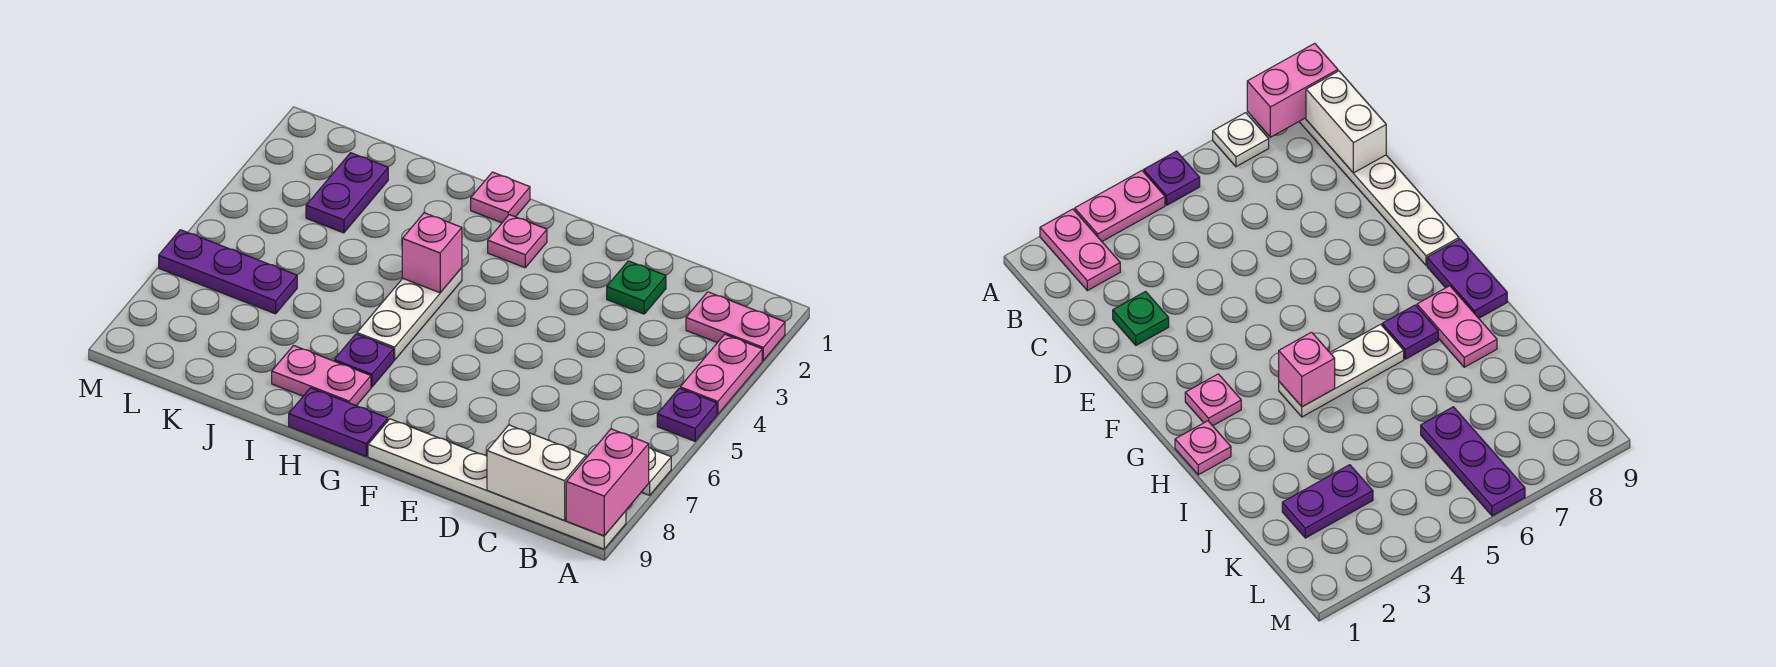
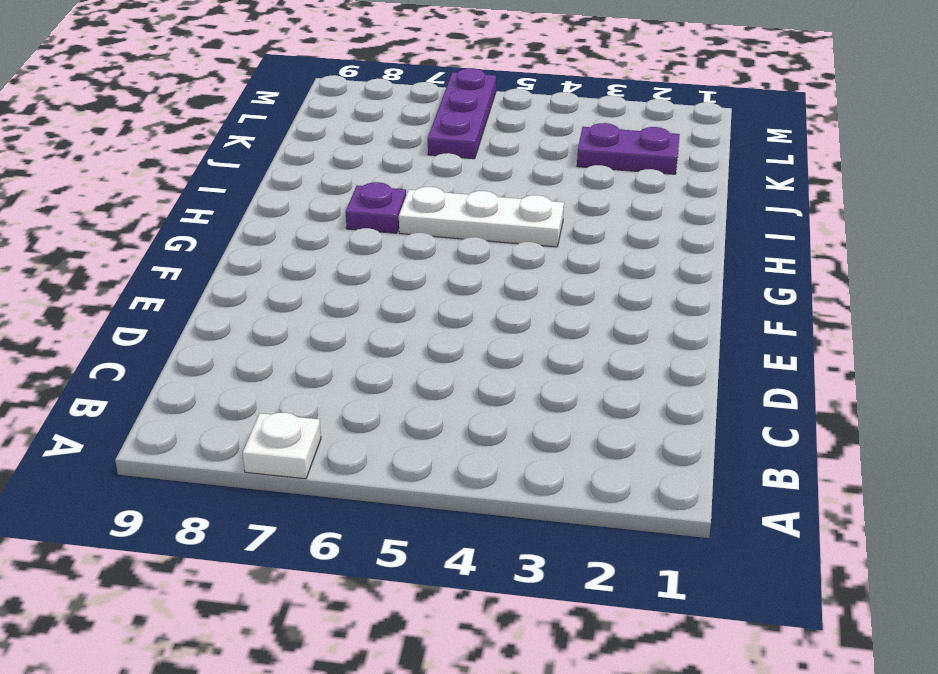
none -> pink plate A2:B2 level 1
none -> pink plate A3:A4 level 1
none -> purple plate A5 level 1

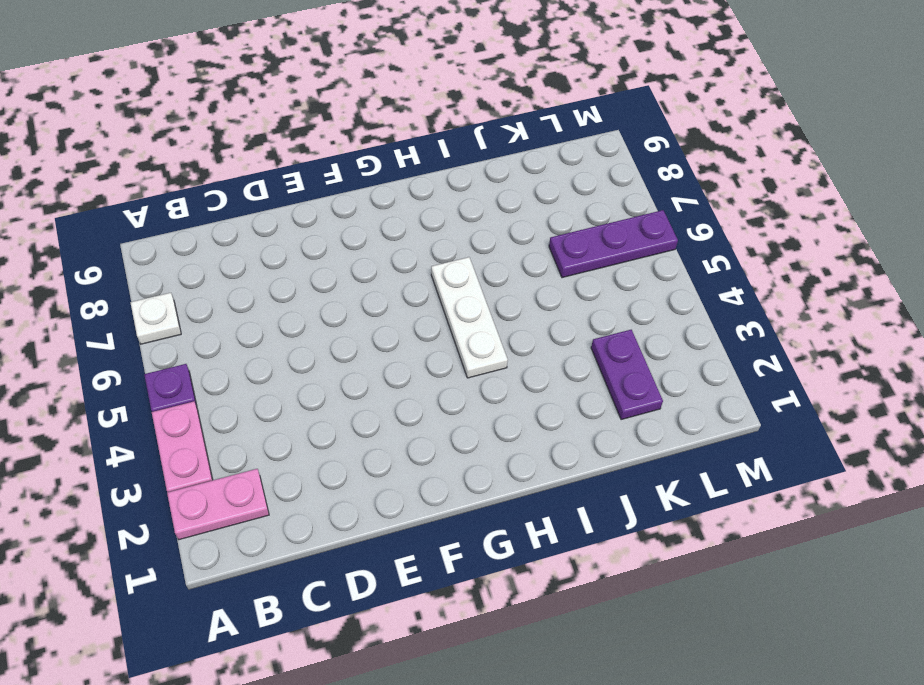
none -> white plate A9:F9 level 1
none -> green plate D2 level 1
none -> pink plate G2 level 1

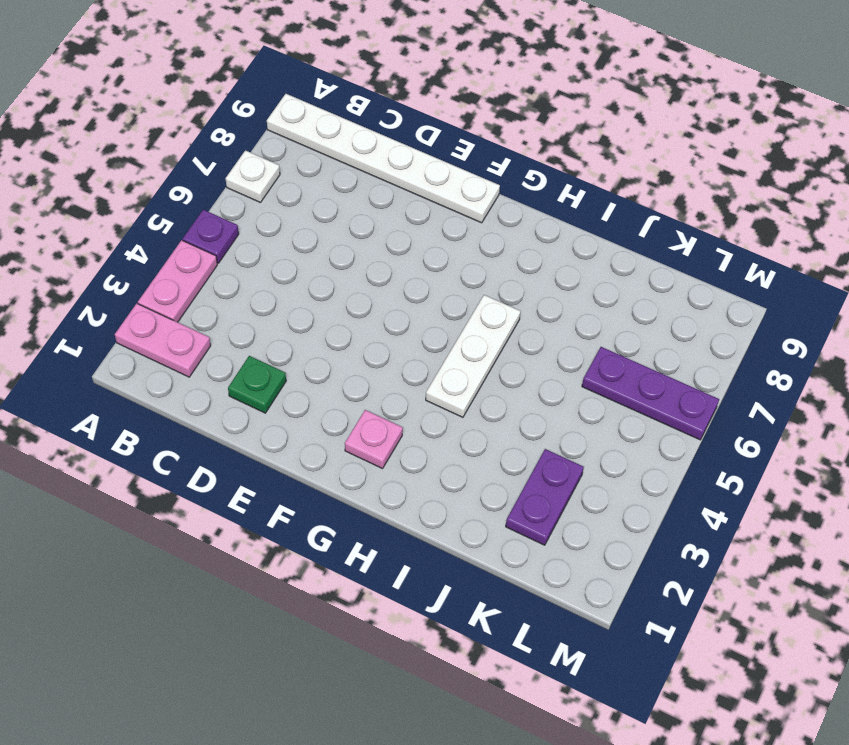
none -> purple plate G9:H9 level 1
none -> pink plate H1 level 1
none -> purple plate H7 level 1

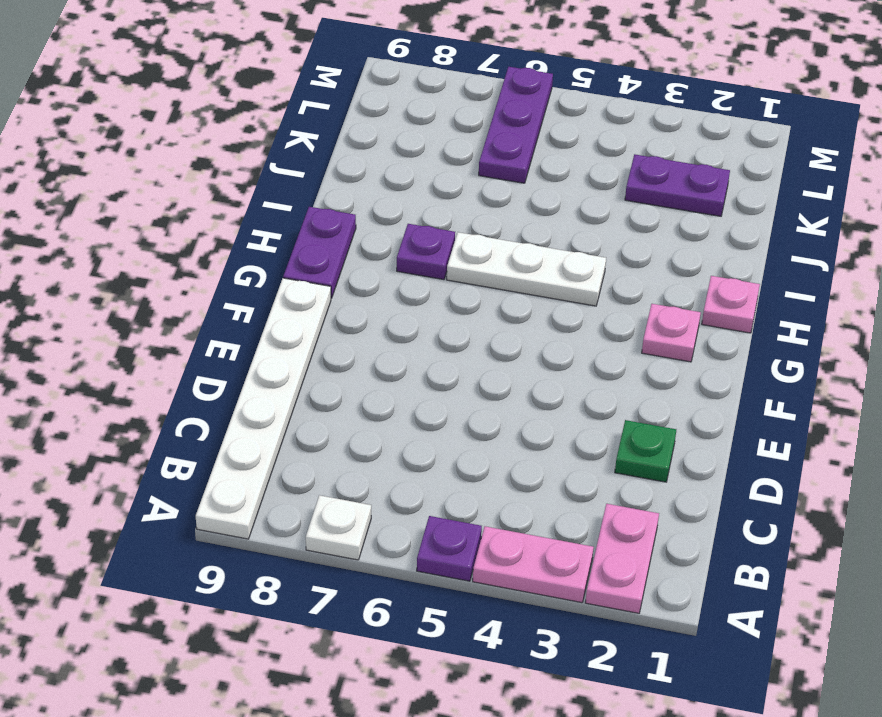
none -> pink plate H8:I8 level 1
none -> pink brick A8:A9 level 2
none -> white brick B9:C9 level 2

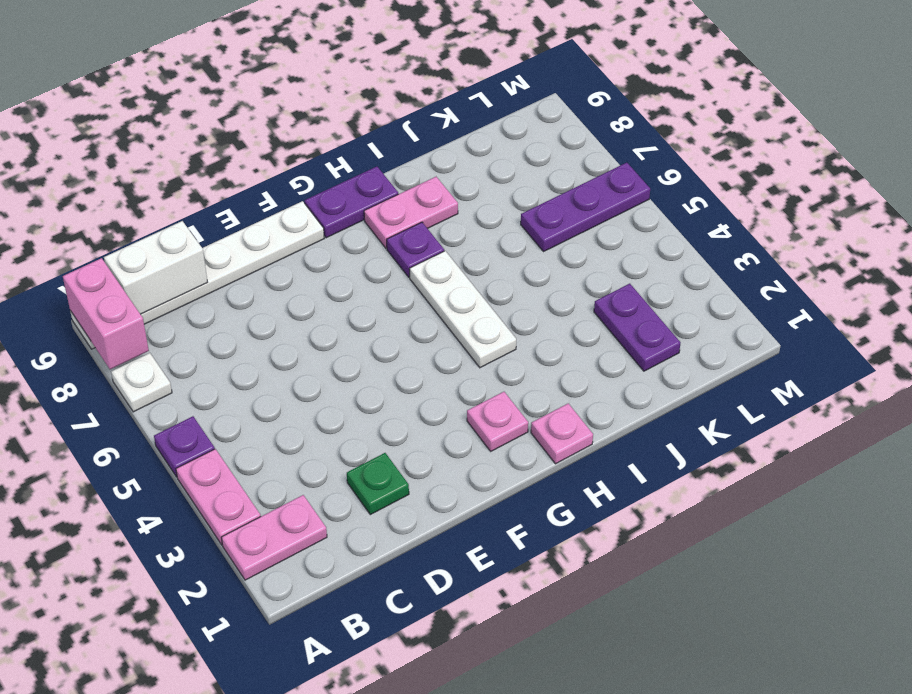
none -> pink brick H4 level 2

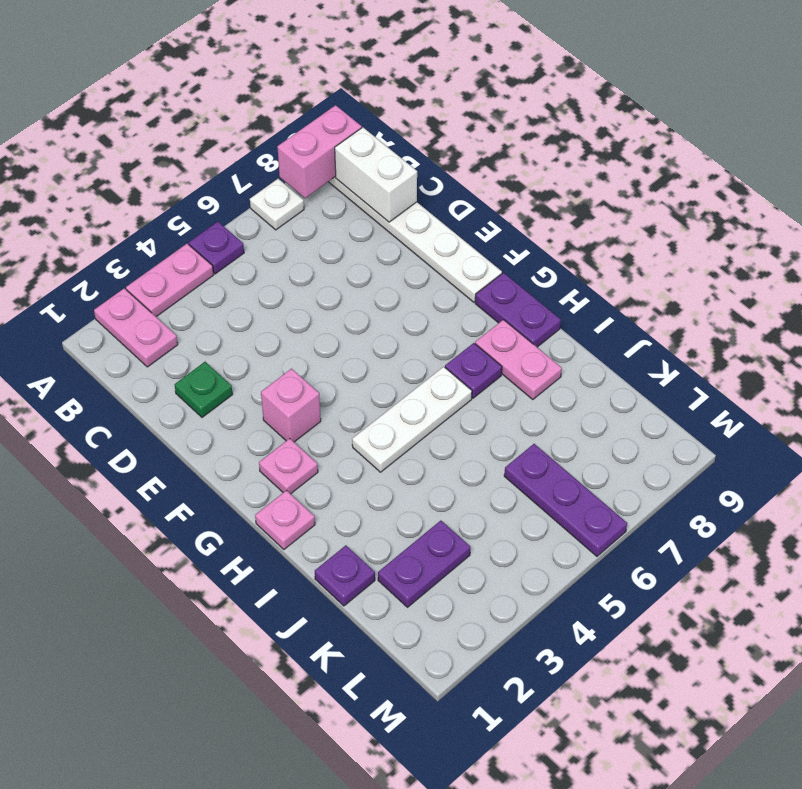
pink brick F3 level 1 -> pink brick H4 level 2
purple plate J1 level 1 -> none

